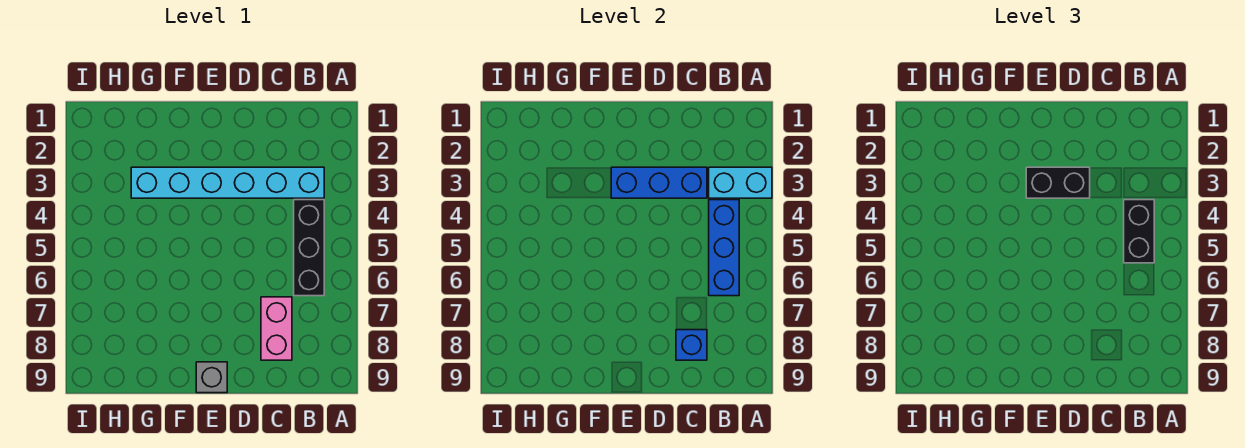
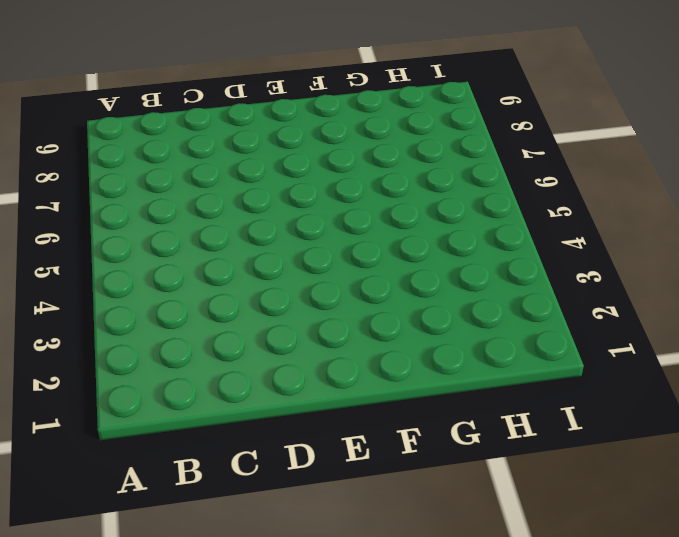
none -> cyan brick B3:G3 level 1
none -> black brick B4:B6 level 1

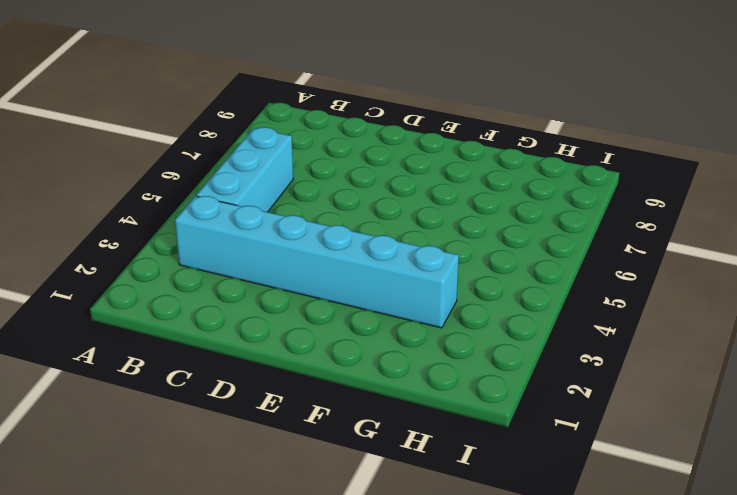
cyan brick B4:B6 level 1 -> black brick B4:B6 level 1
none -> pink brick C7:C8 level 1
none -> grey brick E9 level 1

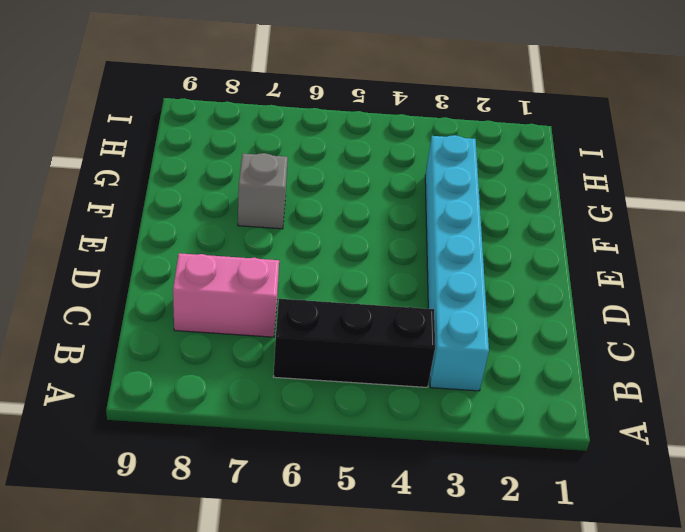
grey brick F7 level 1 -> grey brick E9 level 1
none -> cyan brick A3:B3 level 2
none -> blue brick B4:B6 level 2

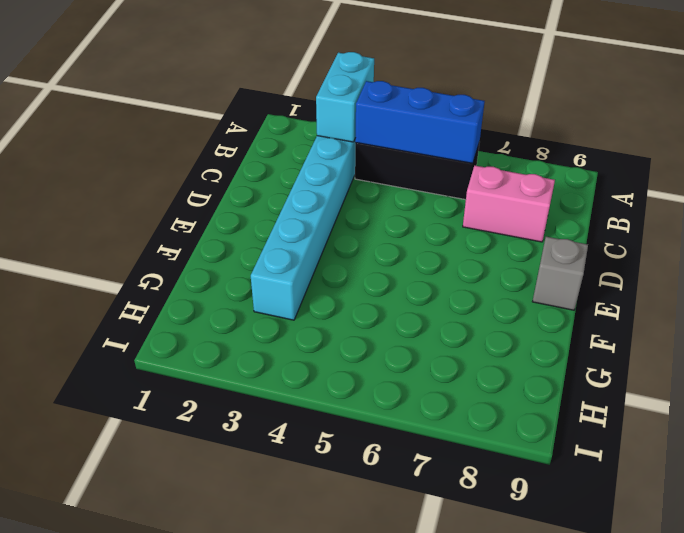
none -> blue brick C3:E3 level 2
none -> blue brick C8 level 2

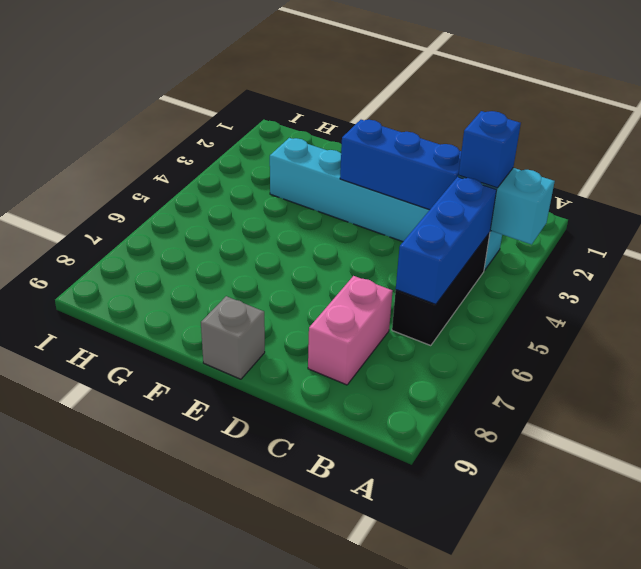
blue brick B3 level 3 -> blue brick C8 level 2
none -> black brick B4:B5 level 3
none -> black brick D3:E3 level 3

